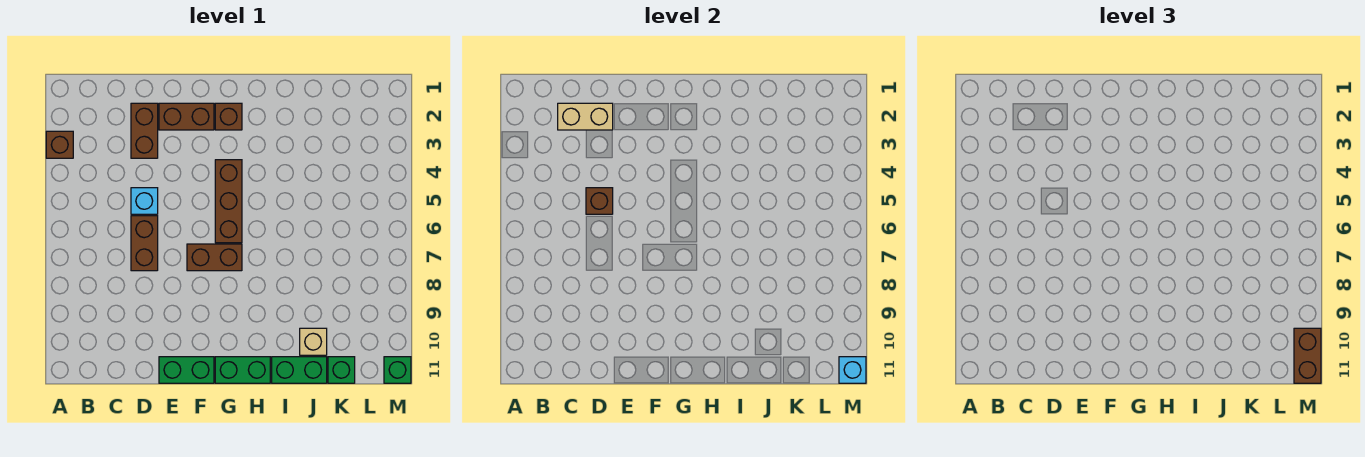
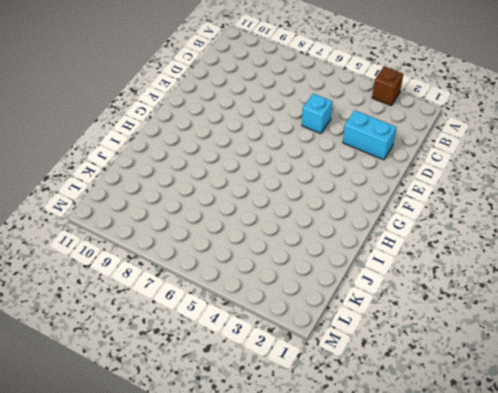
cyan brick D2:D3 level 1 -> brown brick D2:D3 level 1
none -> brown brick D6:D7 level 1
none -> brown brick E2:F2 level 1
none -> green brick E11:F11 level 1

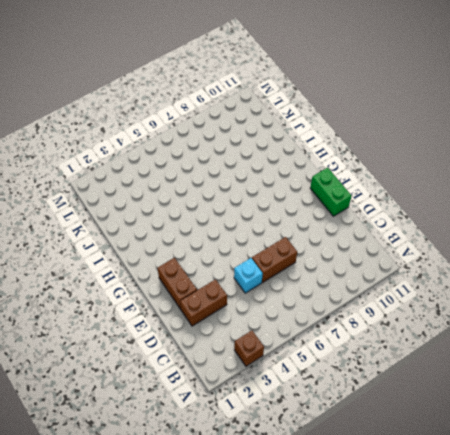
none -> brown brick F7:G7 level 1
none -> brown brick G2 level 1
none -> brown brick G4:G6 level 1

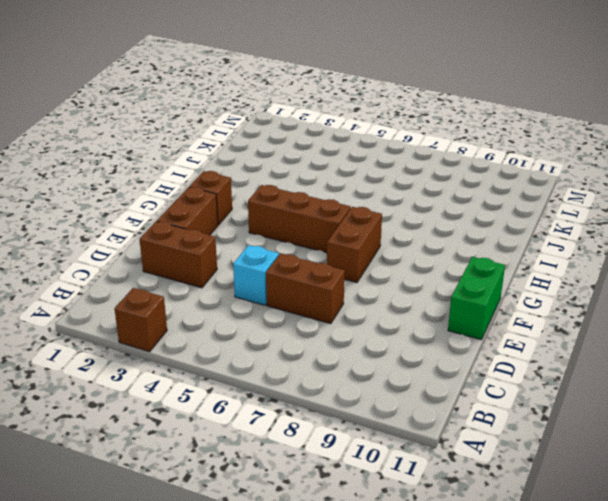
none -> green brick G11:H11 level 1
none -> green brick I11:J11 level 1
none -> tan brick J10 level 1

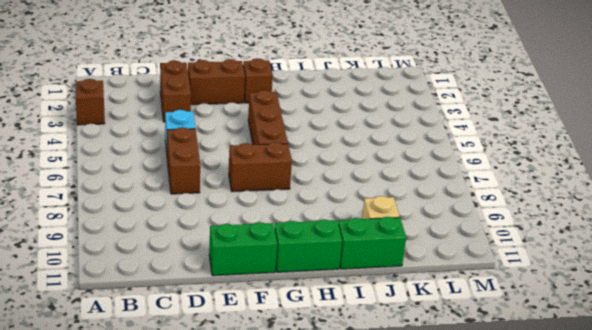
none -> green brick K11 level 1
none -> green brick M11 level 1
none -> tan brick C2:D2 level 2

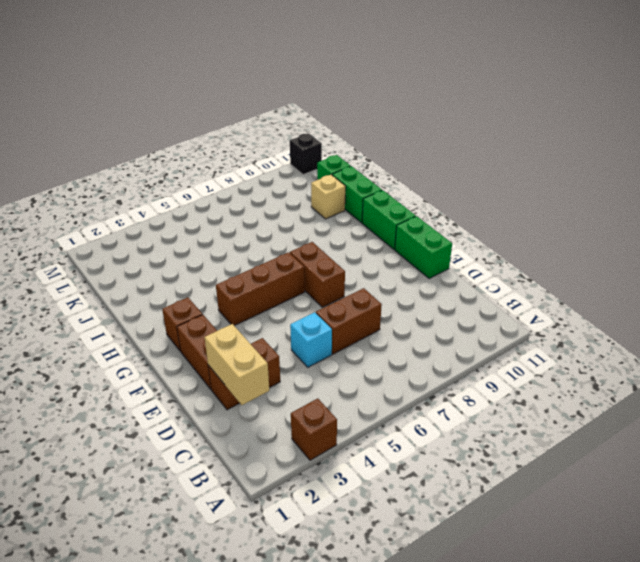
black brick M11 level 1 -> green brick M11 level 1
none -> brown brick D5 level 2
none -> cyan brick M11 level 2
none -> brown brick M10:M11 level 3

